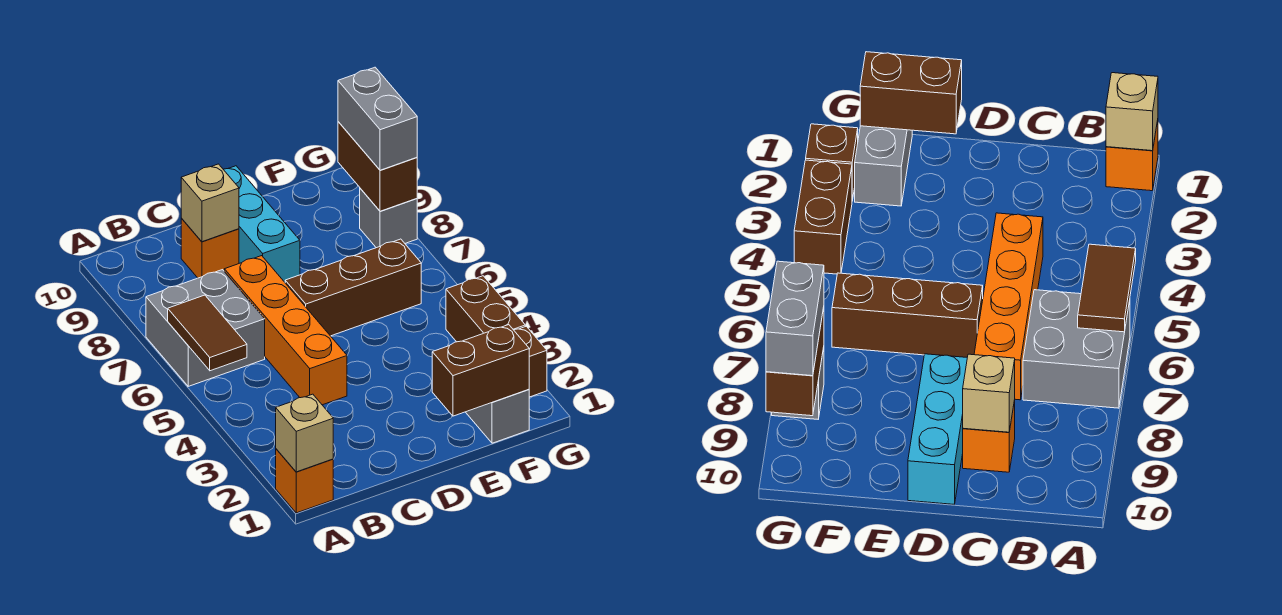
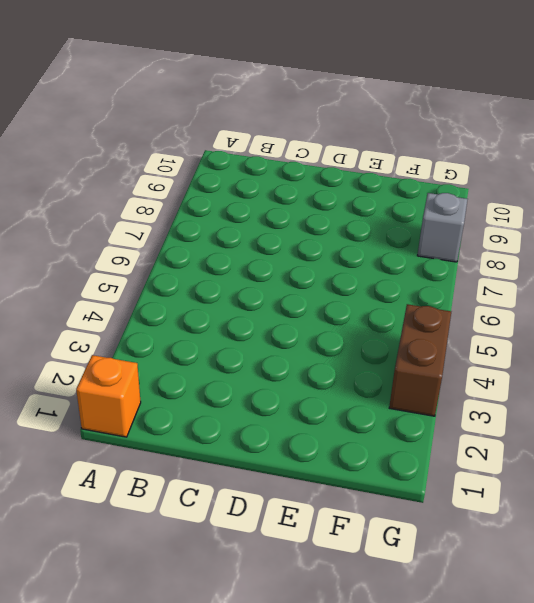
none -> grey brick A6:B7 level 1
none -> orange brick C4:C7 level 1
none -> orange brick C9 level 1

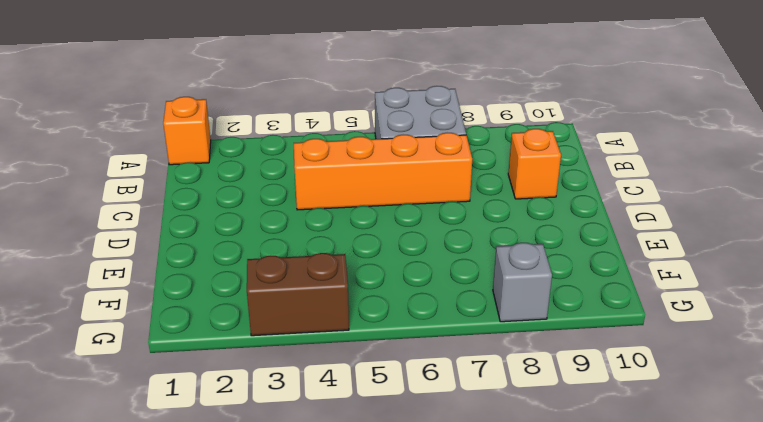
none -> brown brick D6:F6 level 1
none -> cyan brick D8:D10 level 1
none -> grey brick F1:F2 level 1

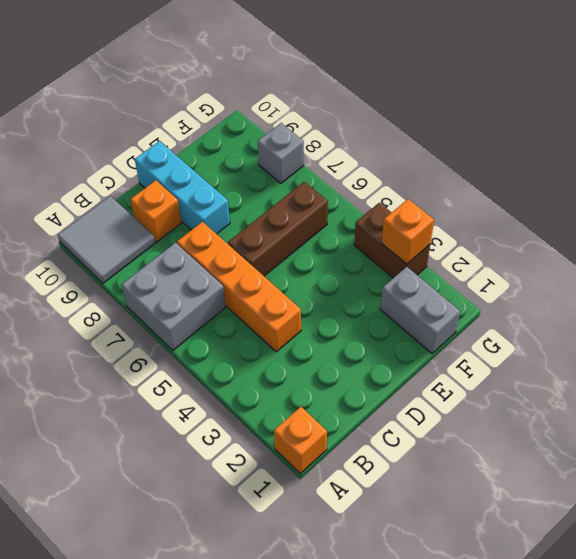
grey tile A9:B10 level 1 -> none
orange brick G3 level 2 -> none
none -> brown brick G2 level 1
none -> tan brick A1 level 2
none -> brown tile A5:A6 level 2

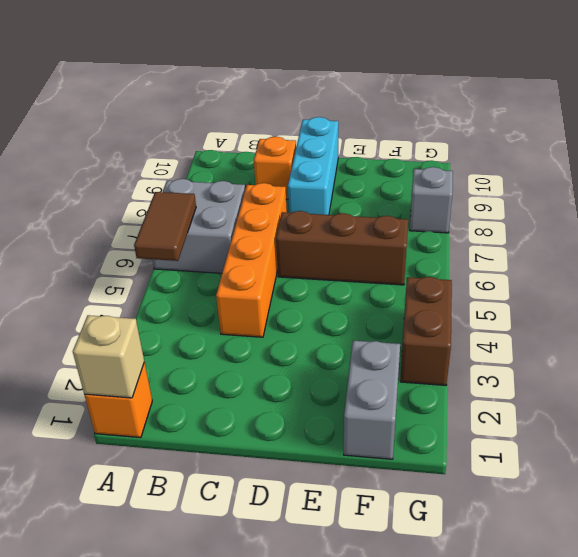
none -> brown brick G2 level 1
none -> tan brick C9 level 2
none -> brown brick E1:F1 level 2

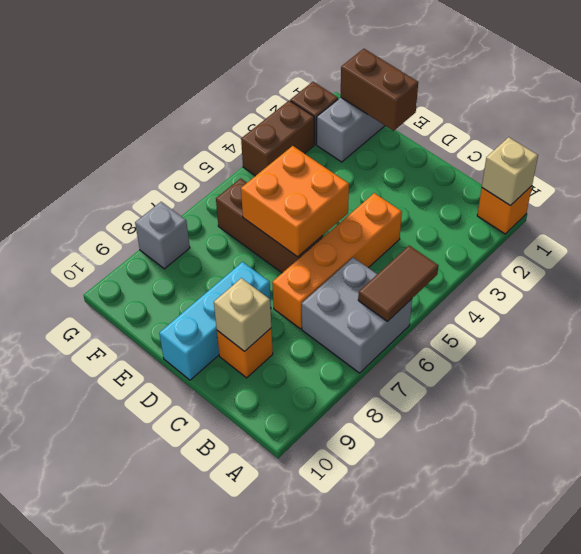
orange brick D5:E6 level 2 -> none
none -> brown brick G8:G9 level 2
none -> grey brick G8:G9 level 3

